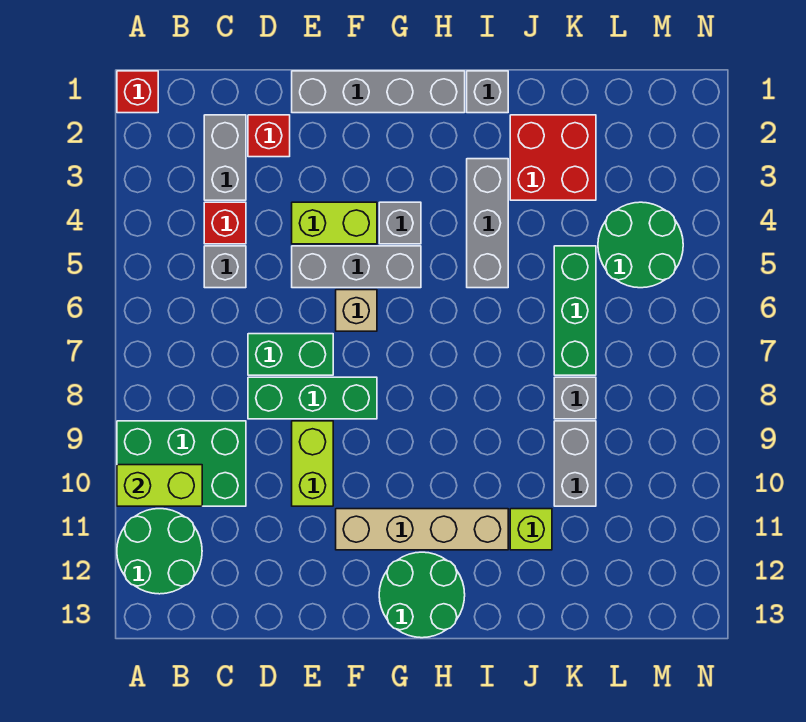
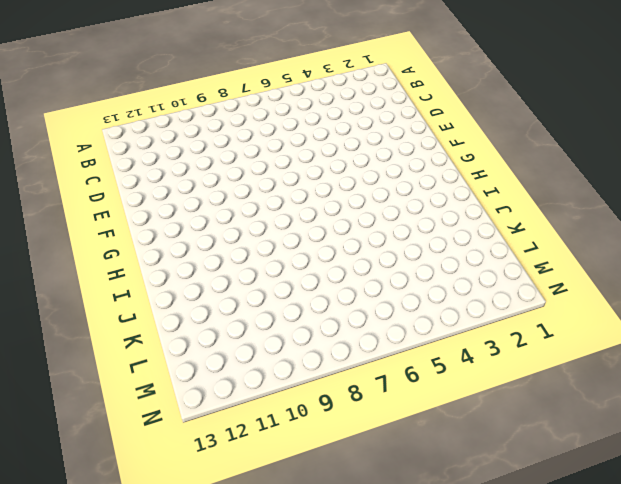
none -> red brick A1 level 1
none -> green brick A9:C10 level 1
none -> green round brick A11:B12 level 1

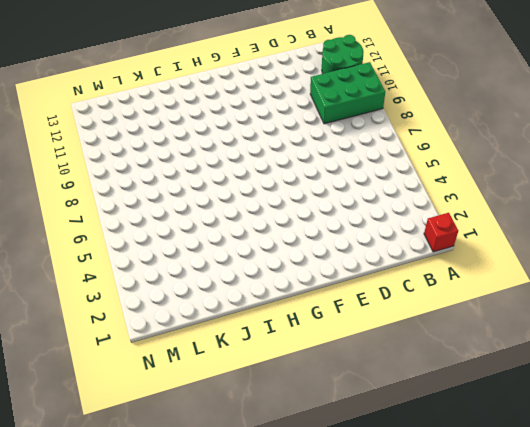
none -> grey brick C2:C3 level 1
none -> red brick C4 level 1
none -> grey brick C5 level 1

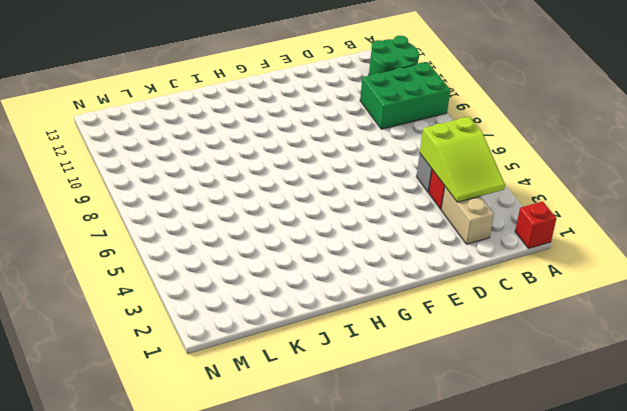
lime slope B3:C5 level 2 top 5 -> none
tan brick C2:C3 level 1 -> grey brick C2:C3 level 1
none -> red brick D2 level 1
none -> green brick D7:E7 level 1
none -> green brick D8:F8 level 1

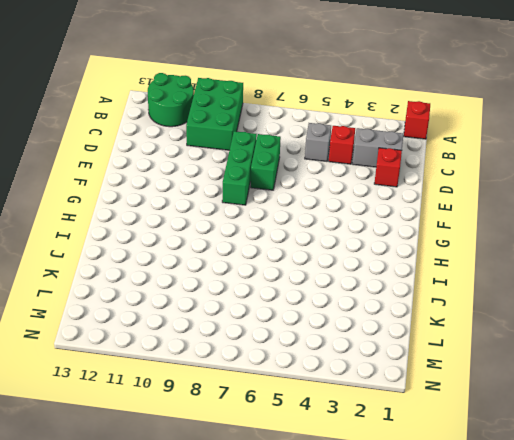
none -> grey brick E1:H1 level 1
none -> lime brick E4:F4 level 1
none -> grey brick E5:G5 level 1

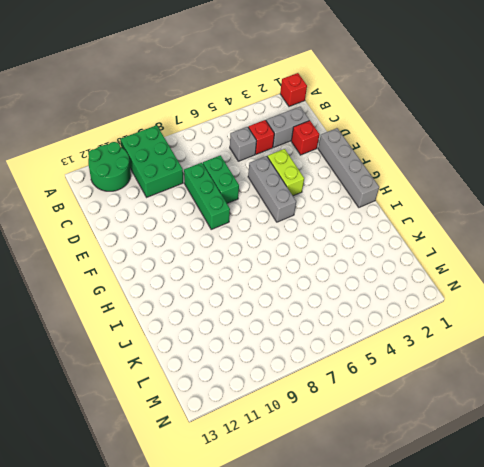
none -> lime brick E9:E10 level 1
none -> tan brick F6 level 1
none -> tan brick F11:I11 level 1

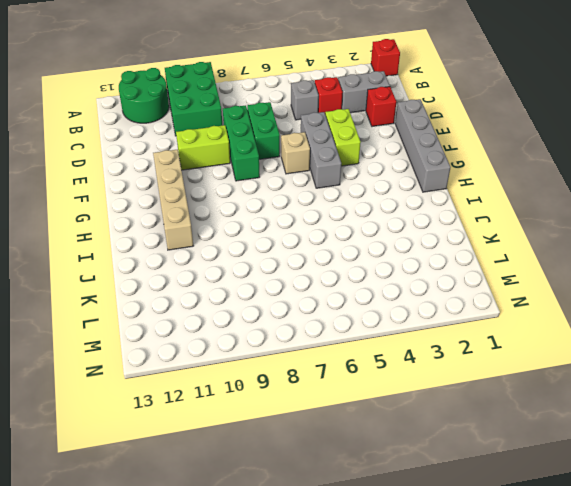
none -> grey brick G4 level 1
none -> green round brick G12:H13 level 1
none -> grey brick I1 level 1

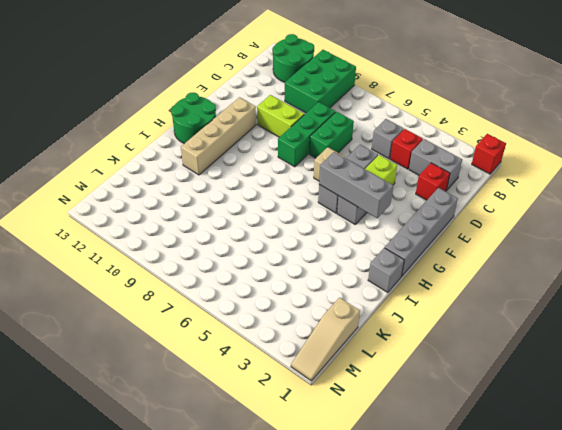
grey brick G3:G5 level 2 -> grey brick I3:I5 level 1
tan slope L1:N1 level 1 top L -> none
none -> red brick J2:K3 level 1
none -> lime brick J11 level 1
none -> green brick K5:K7 level 1

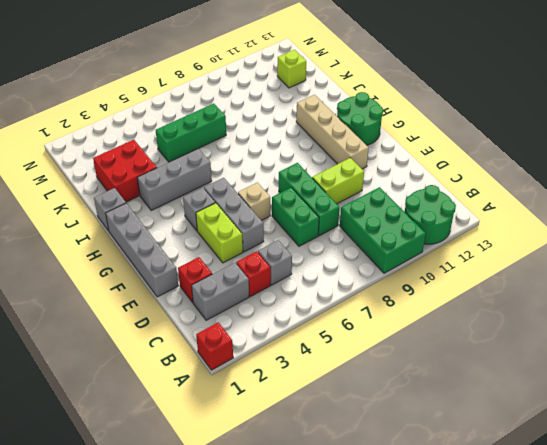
lime brick L12 level 1 -> lime brick J11 level 1
none -> grey brick K8 level 1
none -> grey brick K9:K10 level 1
none -> green round brick L4:M5 level 1

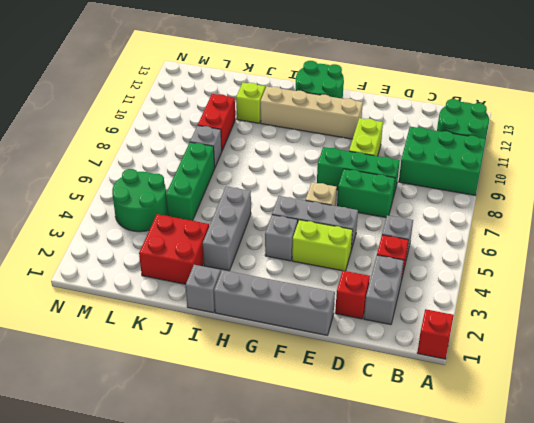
red brick K9:K10 level 1 -> grey brick K9:K10 level 1
none -> lime brick A10:B10 level 2

